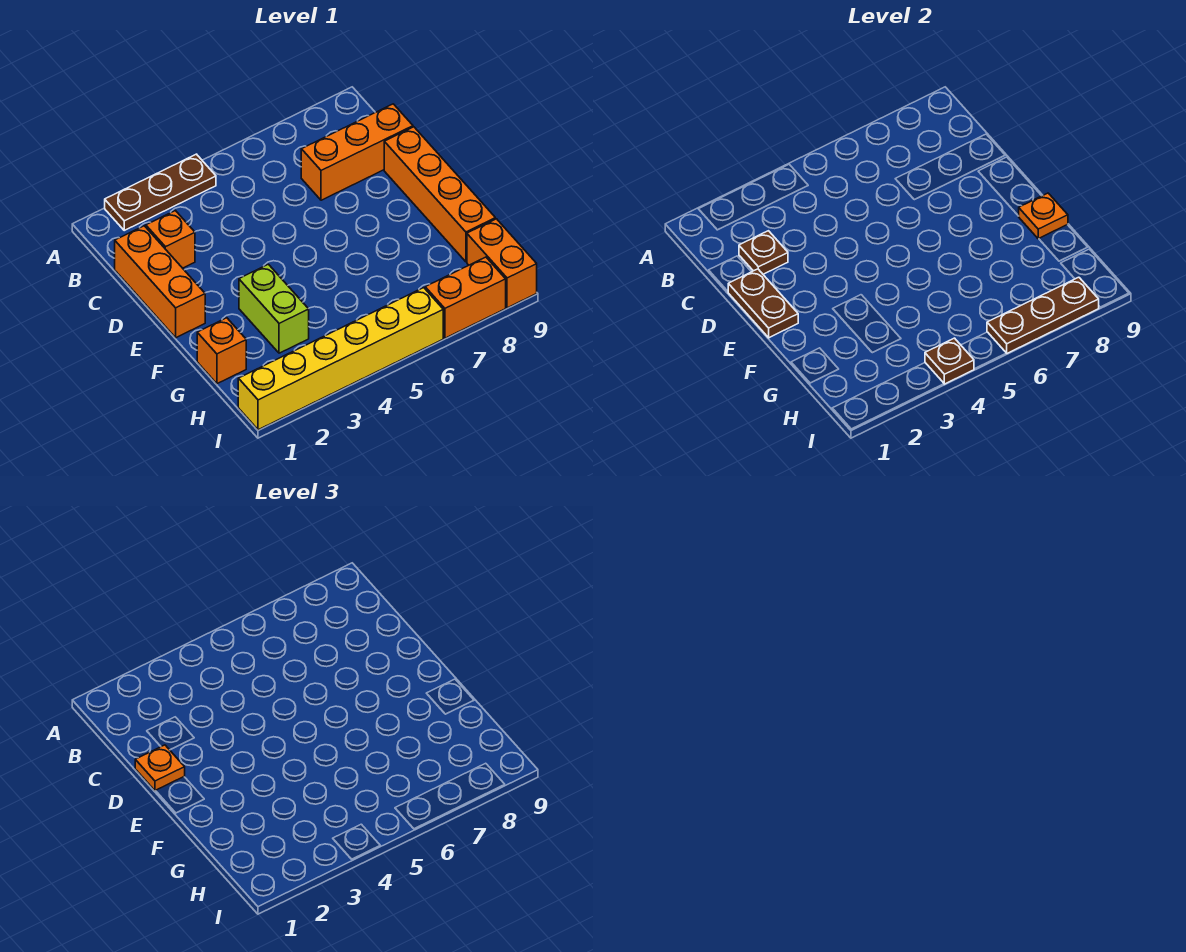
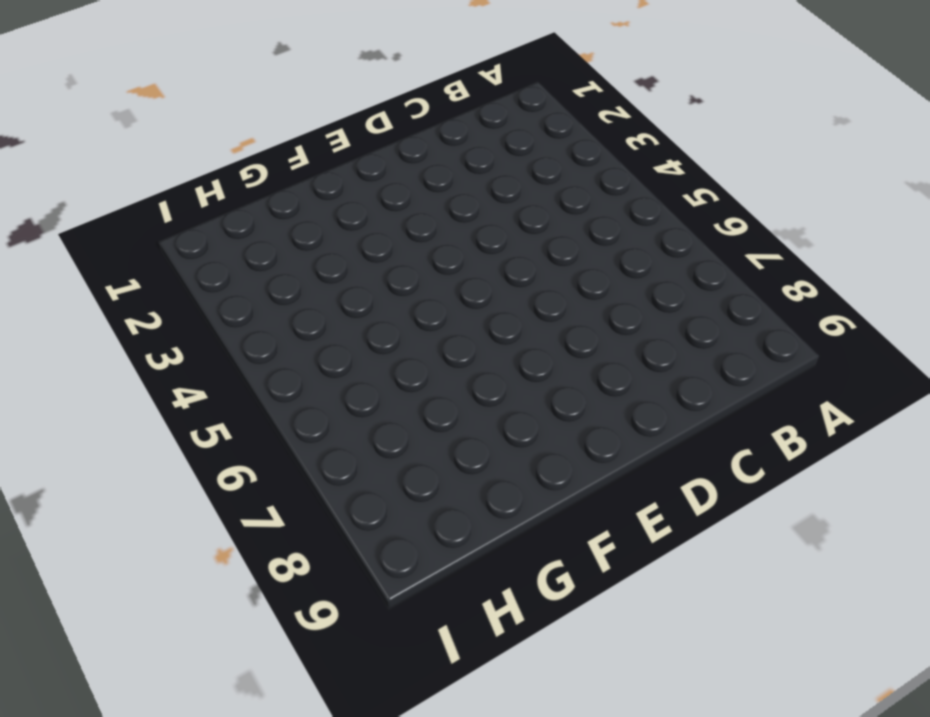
none -> brown plate A2:A4 level 1
none -> orange brick C1:E1 level 1
none -> orange brick C2 level 1

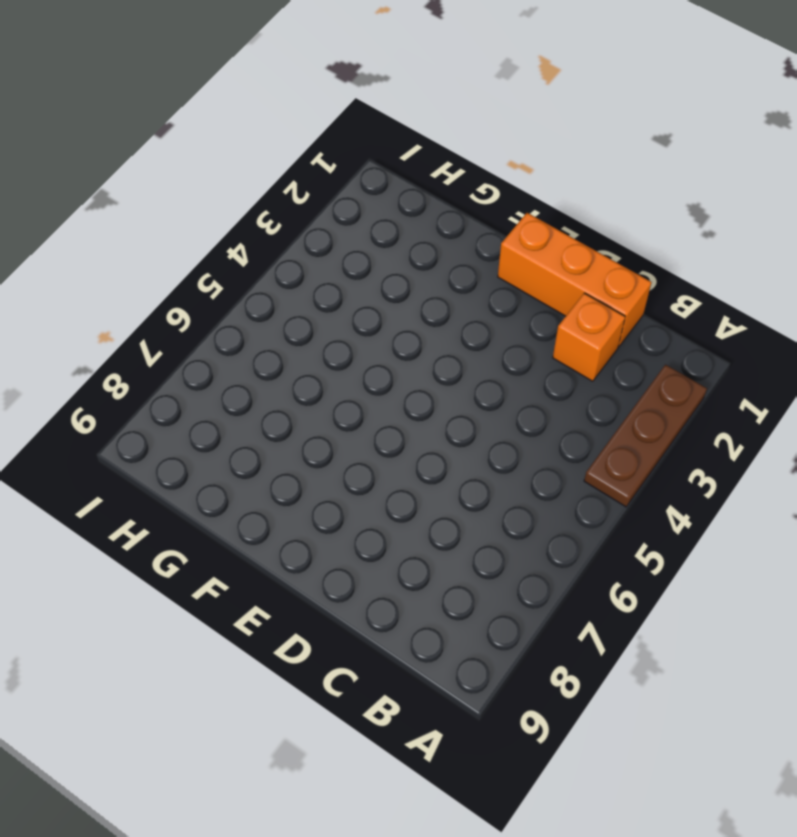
none -> orange brick C7:C9 level 1
none -> orange brick D9:G9 level 1
none -> lime brick F3:G3 level 1

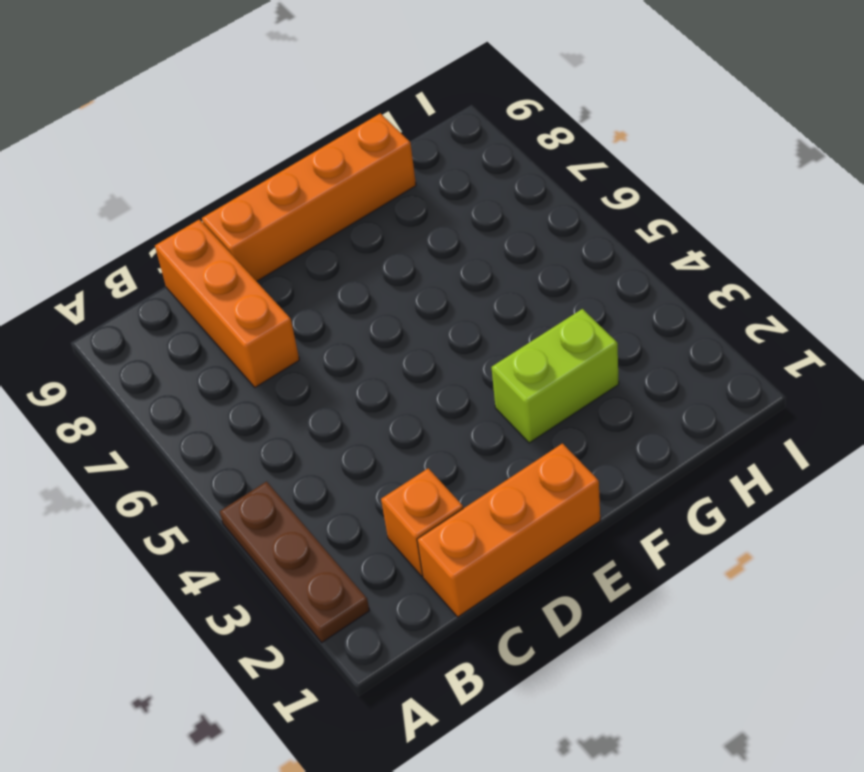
none -> orange brick G1 level 1
none -> orange brick H9:I9 level 1
none -> yellow brick I1:I6 level 1

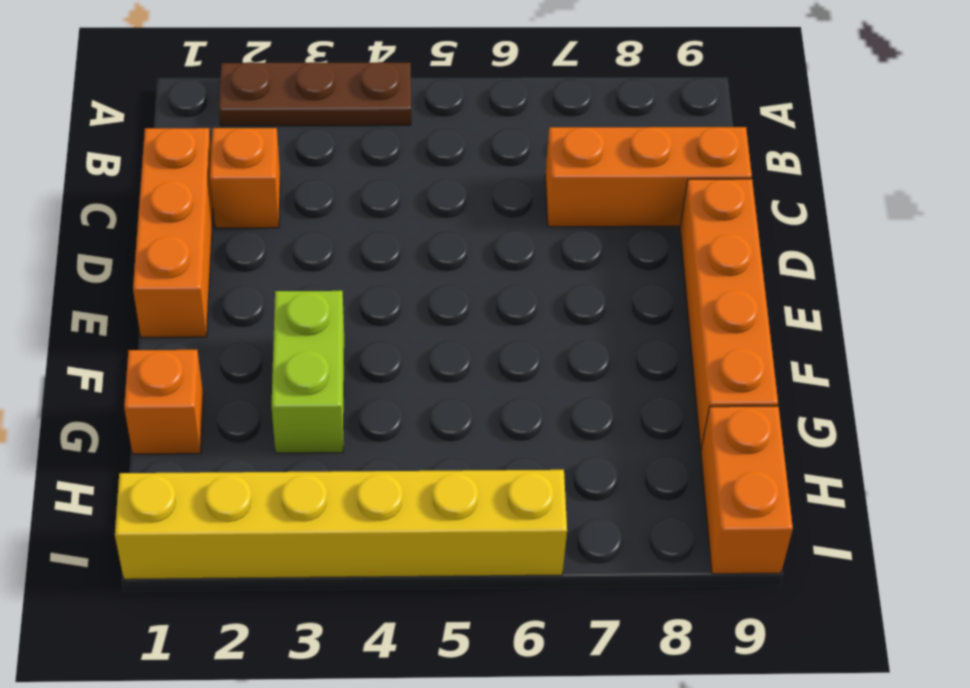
none -> orange brick I7:I8 level 1
none -> brown plate C2 level 2
none -> brown plate D1:E1 level 2

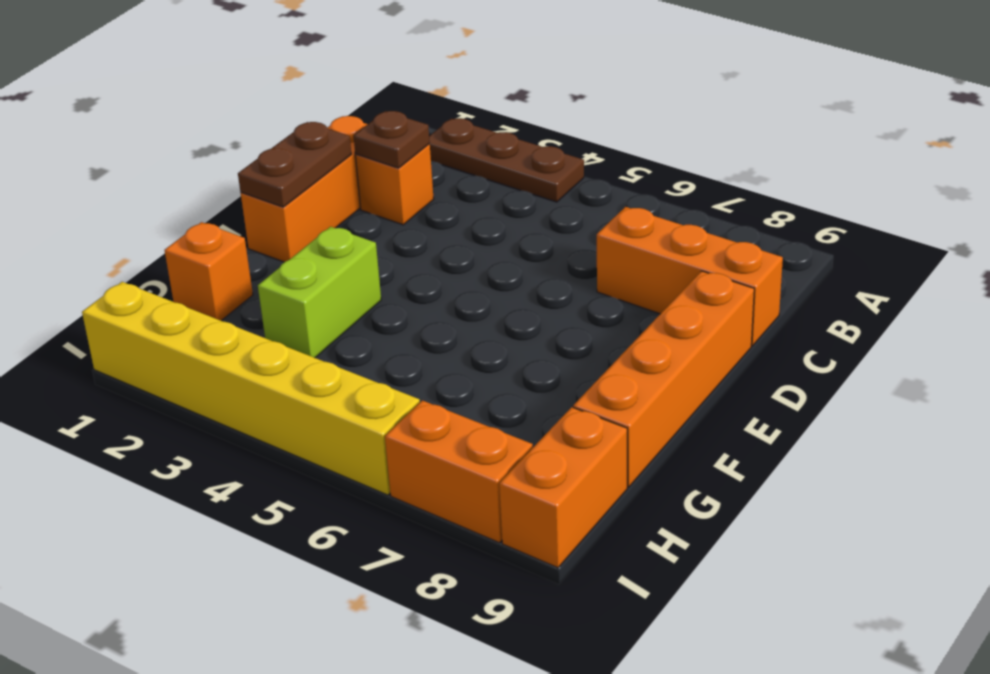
none -> orange plate F9 level 2
none -> brown plate I4 level 2
none -> brown plate I6:I8 level 2

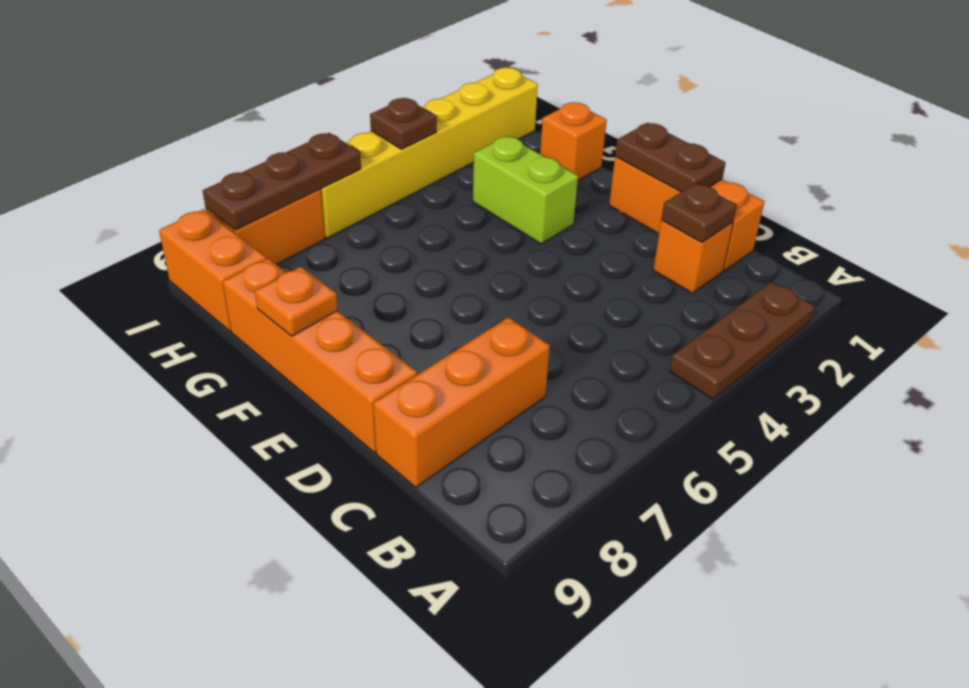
none -> orange plate D1 level 3

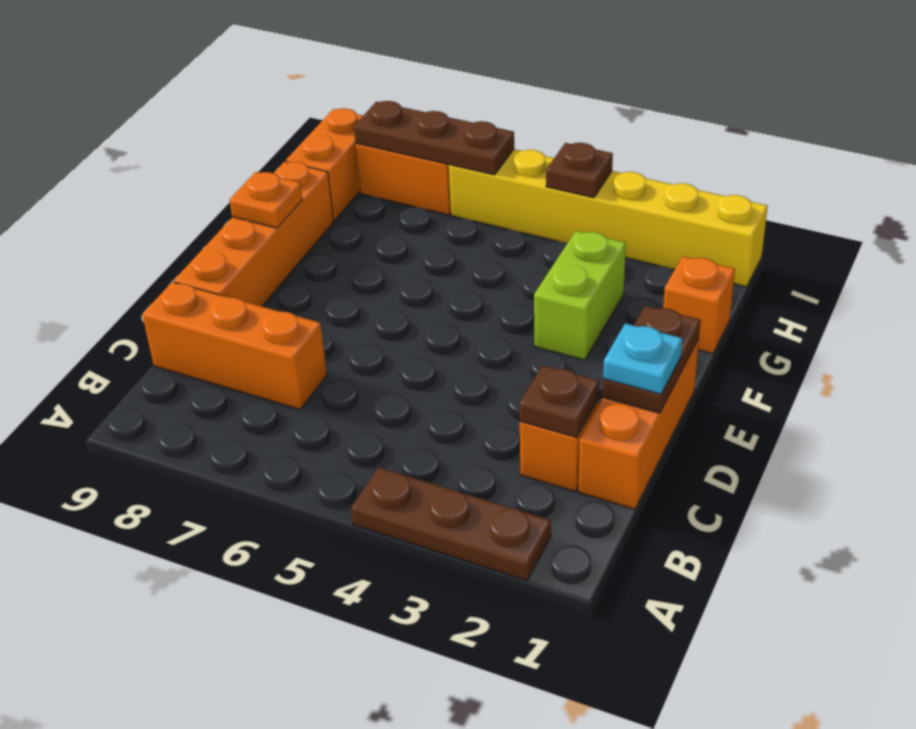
cyan plate D1 level 3 -> orange plate D1 level 3

